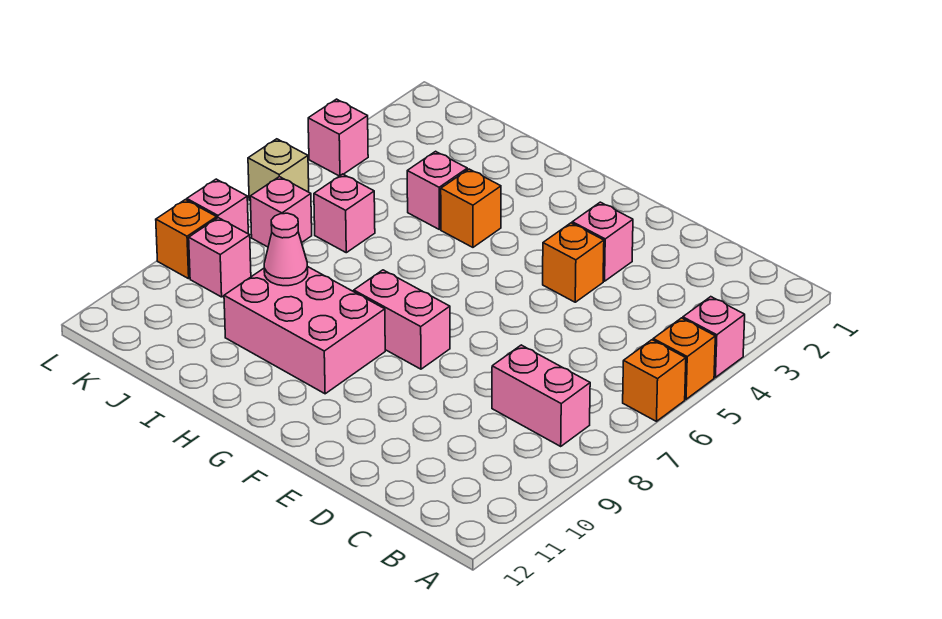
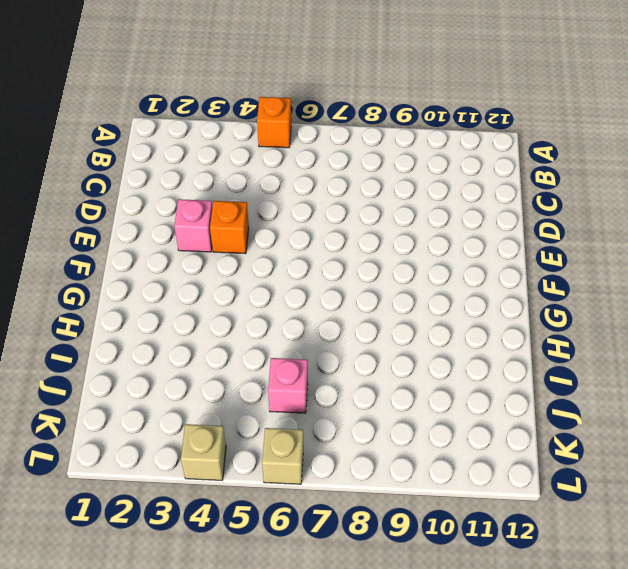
tan brick L4 level 1 -> pink brick L4 level 1
none -> pink brick A4 level 1
none -> orange brick A6 level 1
none -> pink brick B8:C8 level 1

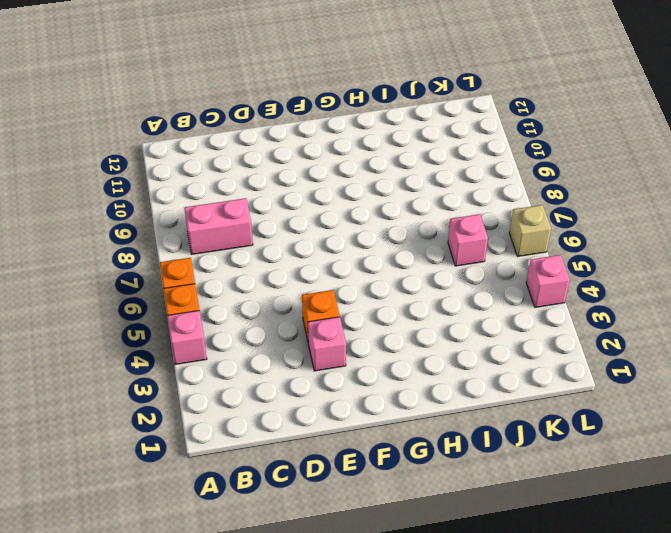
none -> pink brick F8:G8 level 1
none -> pink brick G9:I10 level 1
none -> orange brick H4 level 1

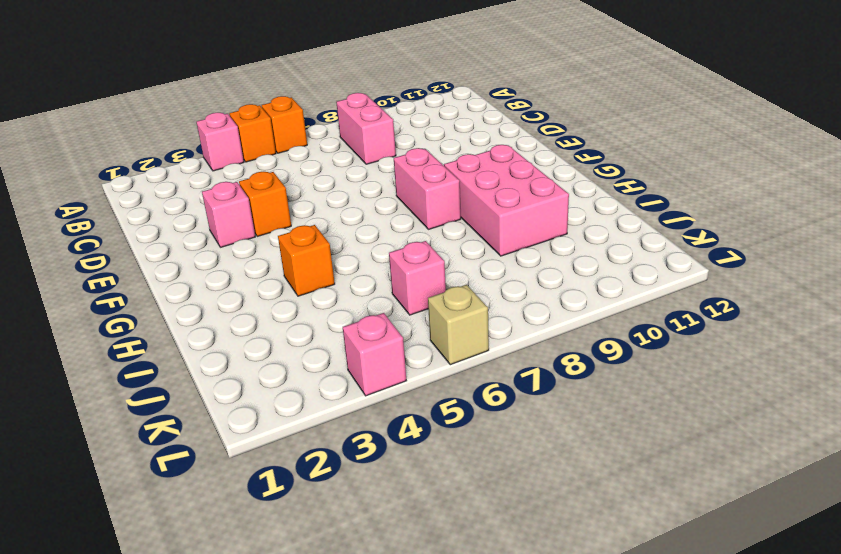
none -> pink brick I4 level 1
none -> pink brick K7 level 1
none -> pink brick K9 level 1

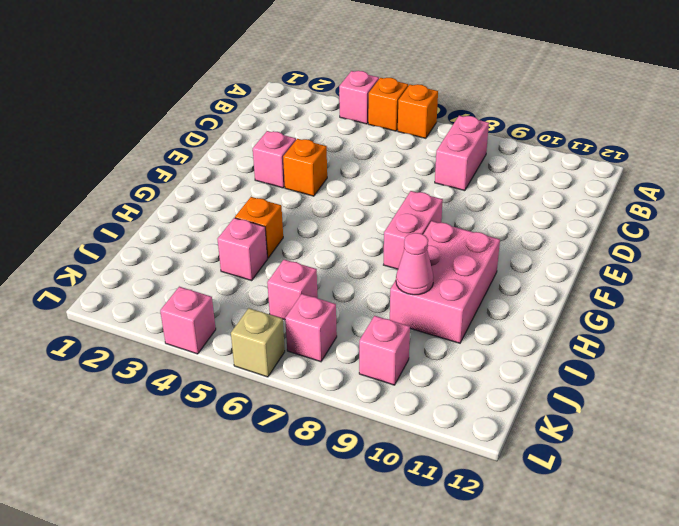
none -> pink brick L8 level 1
none -> orange brick L9 level 1

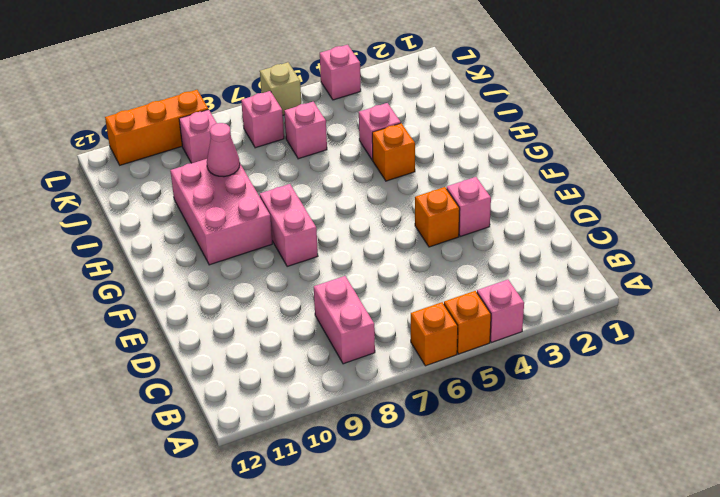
orange brick L9:L11 level 1 -> orange brick L9 level 1
none -> pink brick L8 level 1

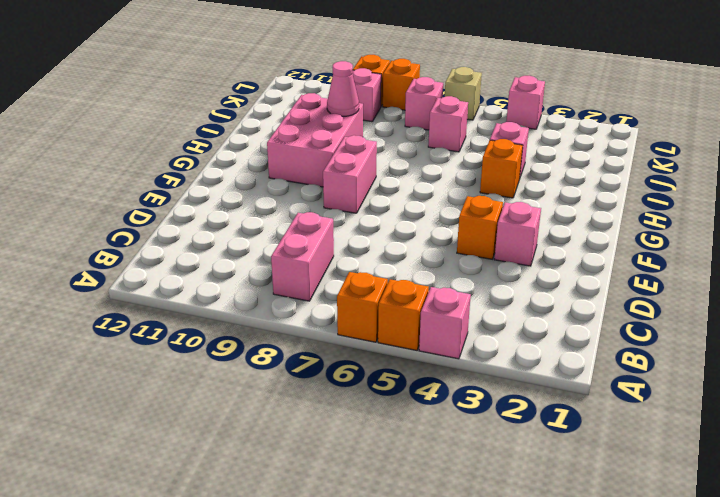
orange brick L8 level 1 -> pink brick L8 level 1

